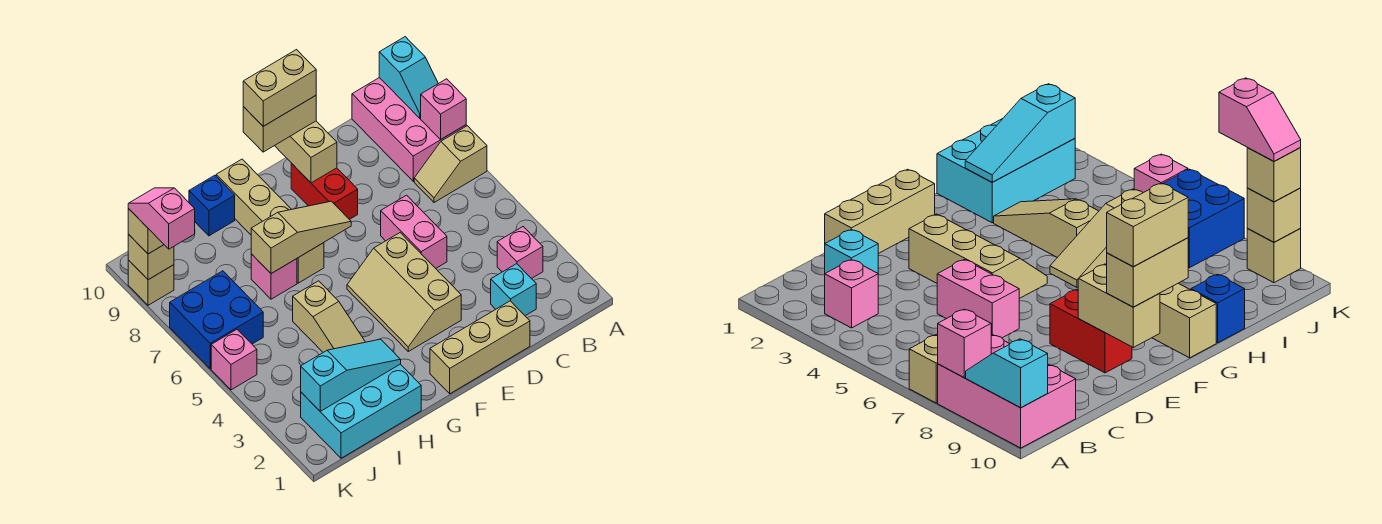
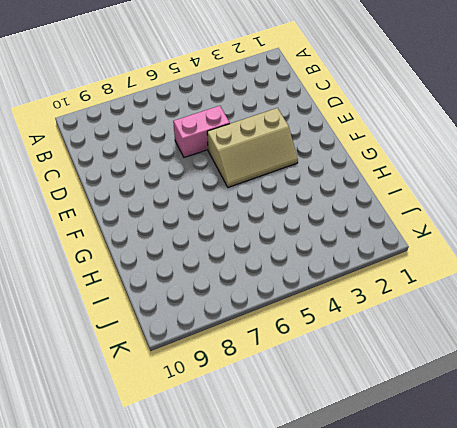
none -> tan slope A7:B7 level 1 top A
none -> pink brick A8:B10 level 1
none -> pink brick B3 level 1

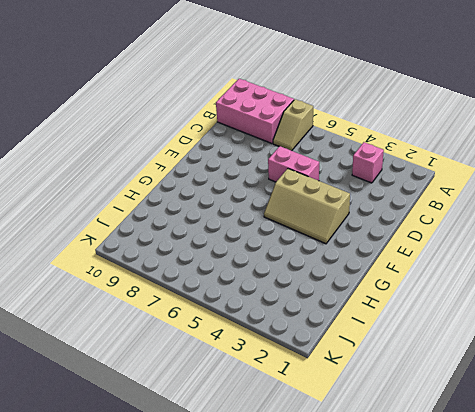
none -> cyan brick C2 level 1
none -> tan brick D1:F1 level 1
none -> red brick E8:E9 level 1

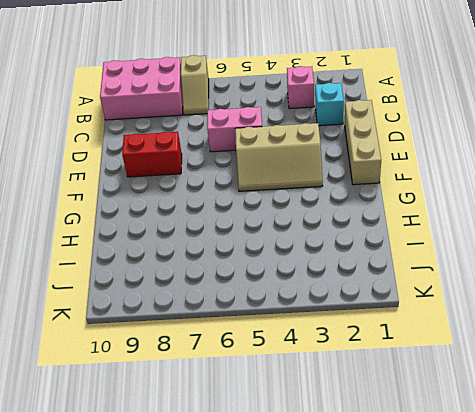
none -> tan brick G7:G10 level 1
none -> cyan brick H1:J2 level 1
none -> tan slope H3:H5 level 1 top 5

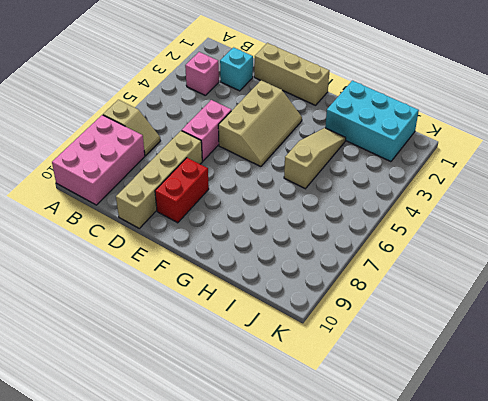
tan brick D7:D10 level 1 -> tan brick G7:G10 level 1
none -> pink brick H7 level 1
none -> blue brick H10 level 1
none -> blue brick J6:K7 level 1

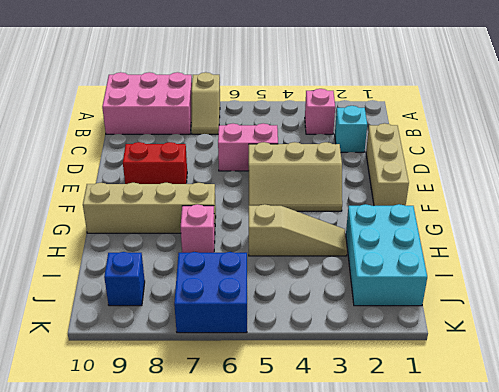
blue brick J9 level 1 -> blue brick H10 level 1
none -> pink brick K5 level 1
none -> tan brick K9 level 1
none -> pink brick A8 level 2

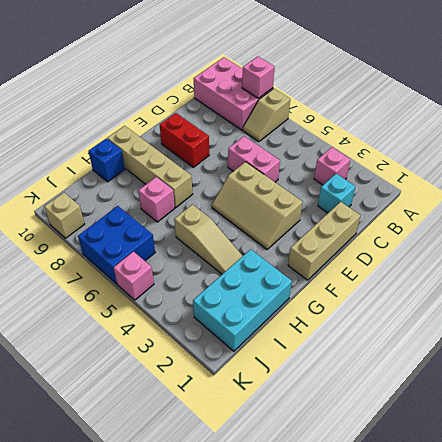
none -> cyan slope A9:A10 level 2 top 10
none -> tan brick E9:E10 level 2
none -> tan slope F7:H7 level 2 top H

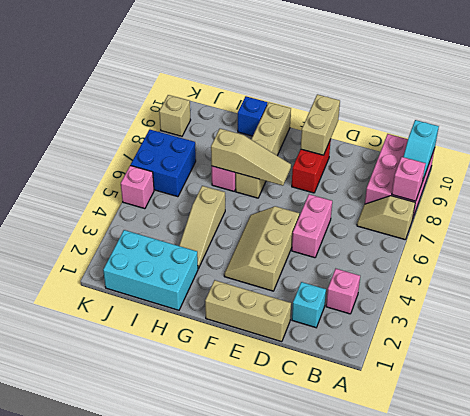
none -> cyan slope H2:J2 level 2 top J
none -> tan brick K9 level 2
none -> tan brick E10:F10 level 3

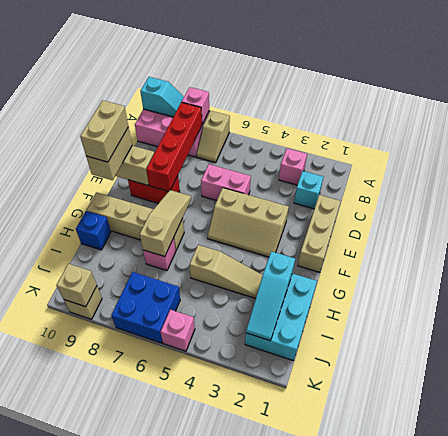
red brick B8:E8 level 2 -> none
cyan slope H2:J2 level 2 top H -> cyan slope H2:J2 level 2 top J
none -> tan brick K9 level 3
none -> pink slope K8:K9 level 4 top 8

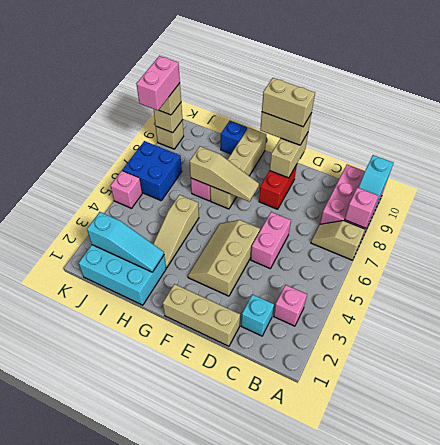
pink brick K8:K9 level 4 -> pink slope K8:K9 level 4 top 8

